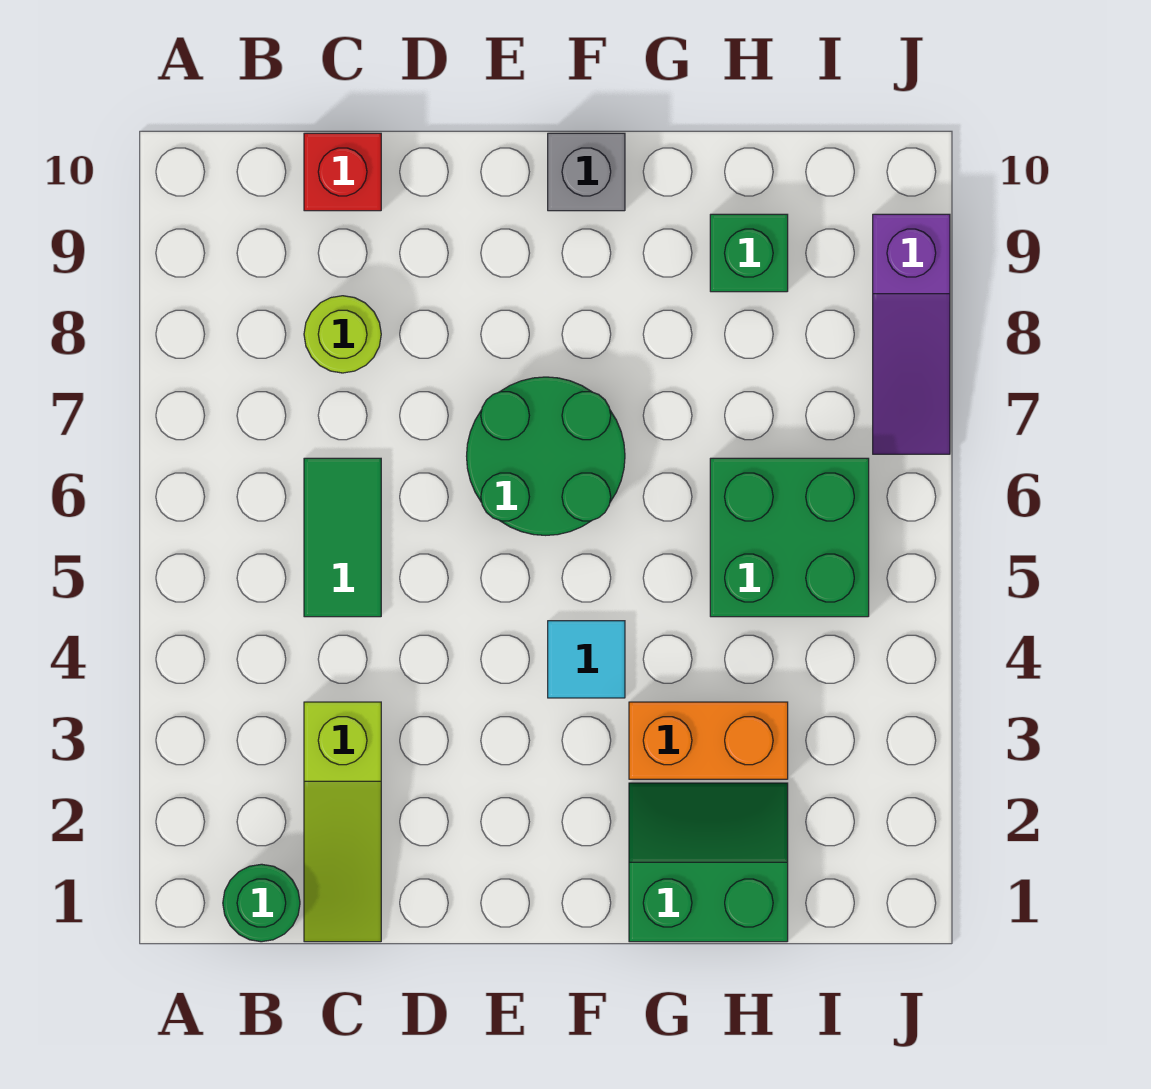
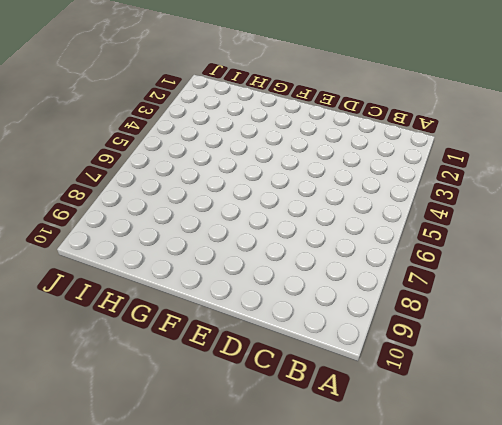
none -> green round brick B1 level 1
none -> lime slope C1:C3 level 1 top 3
none -> green tile C5:C6 level 1

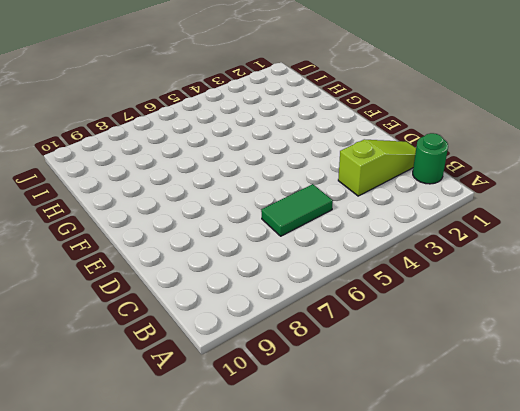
none -> lime round brick C8 level 1
none -> red brick C10 level 1
none -> green round brick E6:F7 level 1

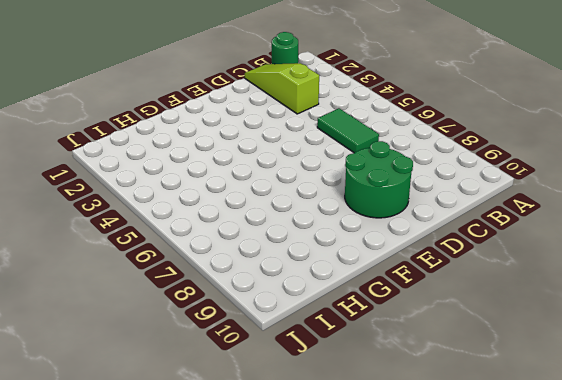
green round brick D8:E9 level 1 -> green round brick E6:F7 level 1
none -> lime round brick C8 level 1
none -> red brick C10 level 1
none -> cyan tile F4 level 1

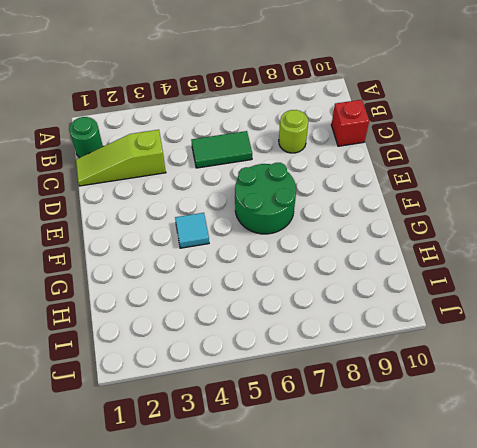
none -> grey brick F10 level 1
none -> green slope G1:H2 level 1 top 1
none -> orange brick G3:H3 level 1

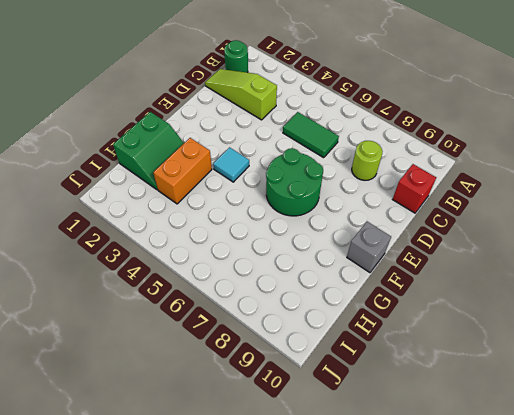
none -> green brick H5:I6 level 1
none -> green brick H9 level 1
none -> purple slope J7:J9 level 1 top 9

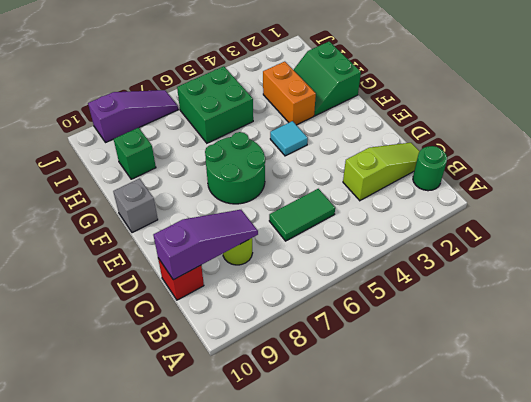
purple slope C8:C10 level 2 top 10 -> none

